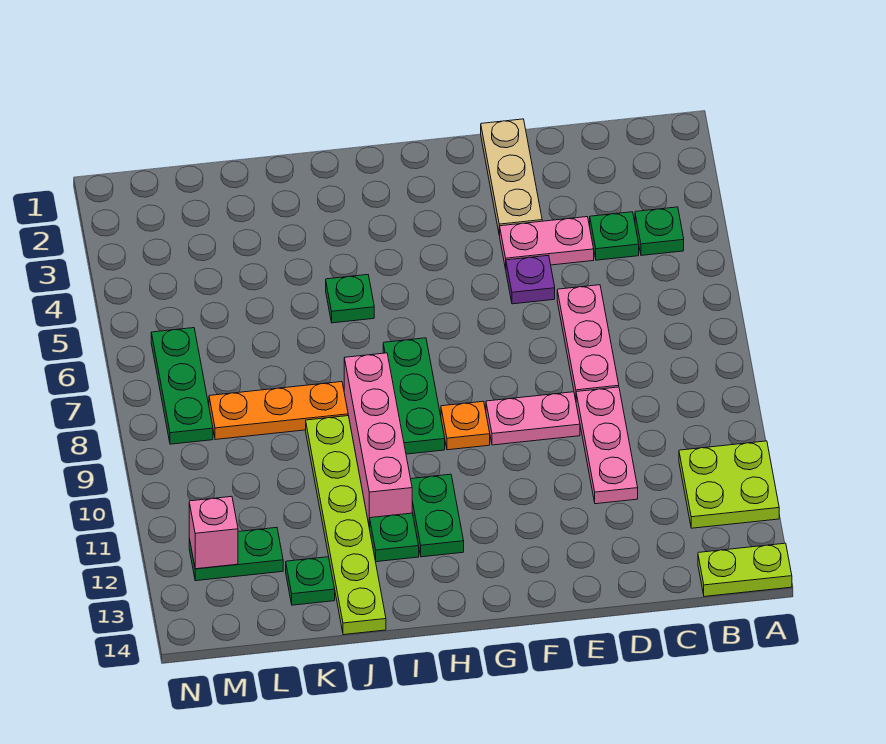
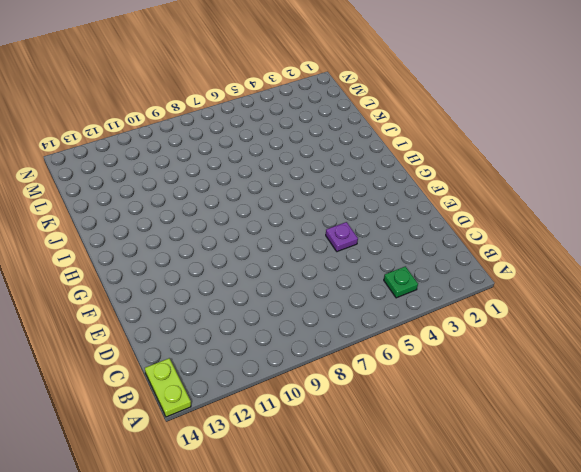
none -> lime plate A11:B12 level 1
none -> green plate C4 level 1
none -> pink plate D4:E4 level 1

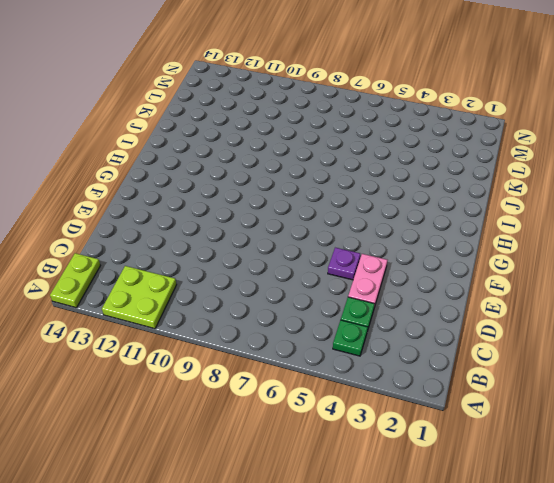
none -> pink plate D6:D8 level 1
none -> pink plate D9:D11 level 1
none -> tan plate E1:E3 level 1

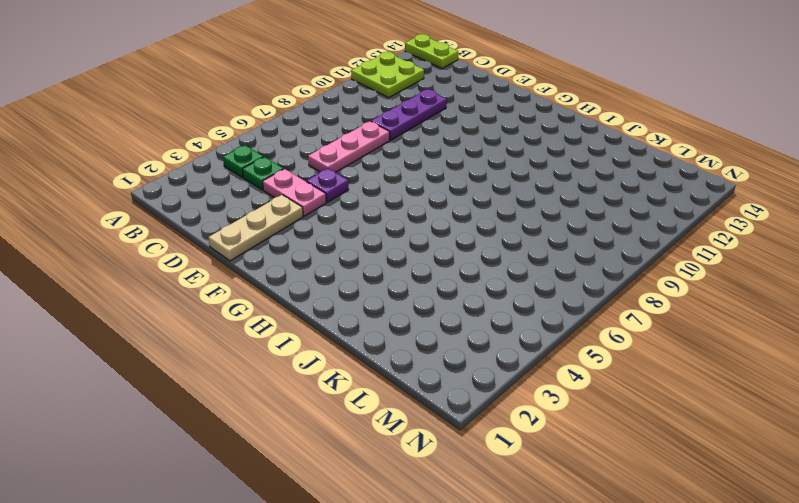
purple plate D9:D11 level 1 -> pink plate D9:D11 level 1
none -> pink plate E9:F9 level 1
none -> orange plate G9 level 1
none -> green plate H7:H9 level 1

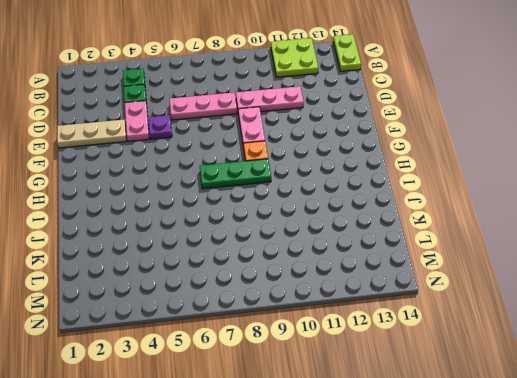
none -> green plate H11:H12 level 1
none -> green plate I5 level 1
none -> pink brick I8:I11 level 1

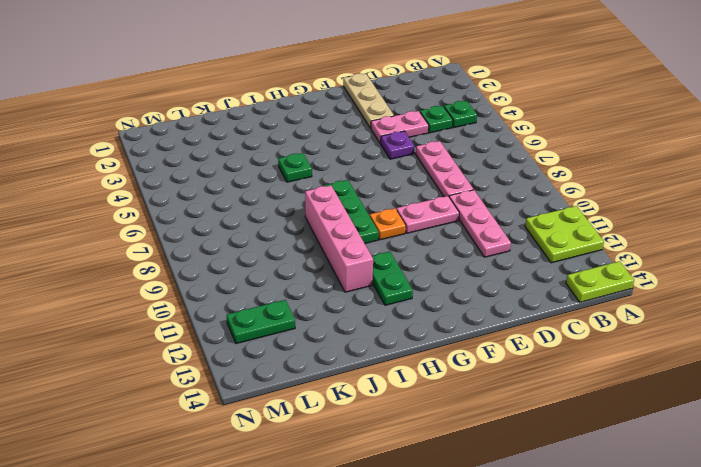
none -> green plate I12 level 1
none -> orange plate J8:L8 level 1
none -> lime plate J9:J14 level 1

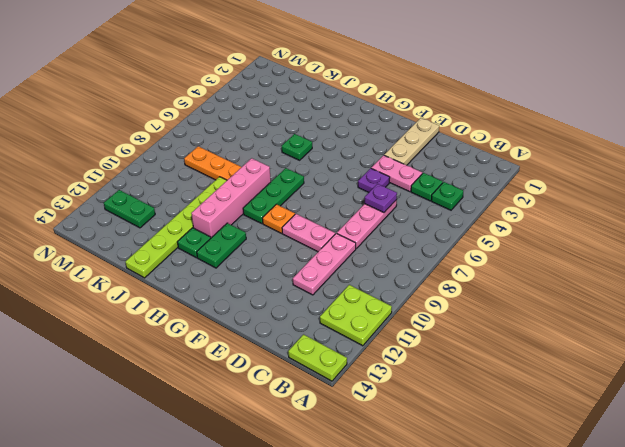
purple plate D6 level 2 -> none
none -> green plate K13 level 1
none -> green plate M6:M8 level 1
none -> pink brick M12 level 2

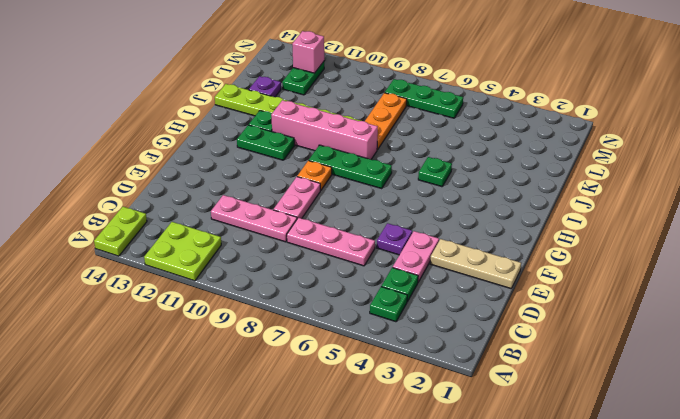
purple plate K13 level 1 -> green plate K13 level 1

